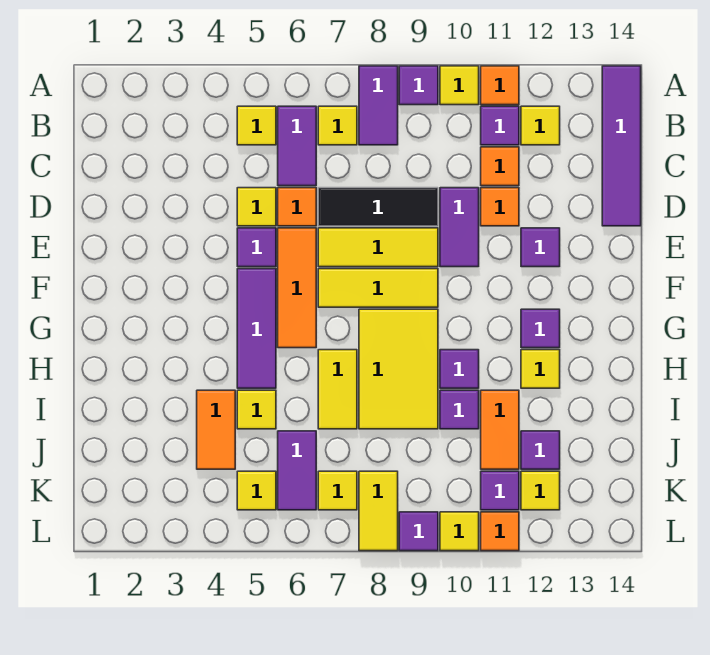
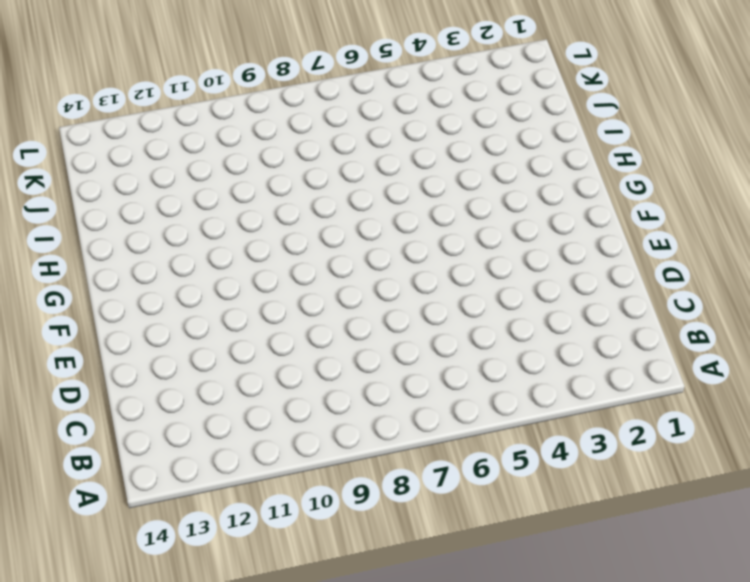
none -> purple tile A8:B8 level 1
none -> purple tile A9 level 1
none -> yellow tile A10 level 1
none -> orange tile A11 level 1

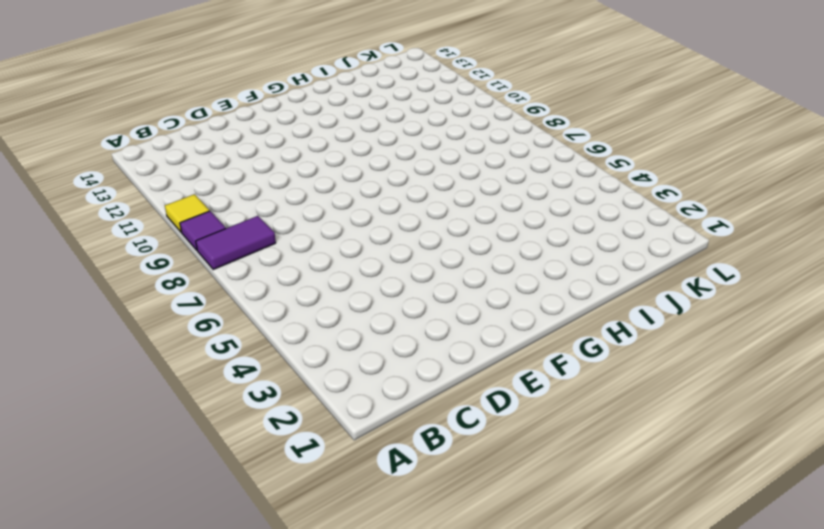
none -> orange tile A11 level 1
none -> purple tile A14:D14 level 1
none -> yellow tile B5 level 1
none -> purple tile B6:C6 level 1

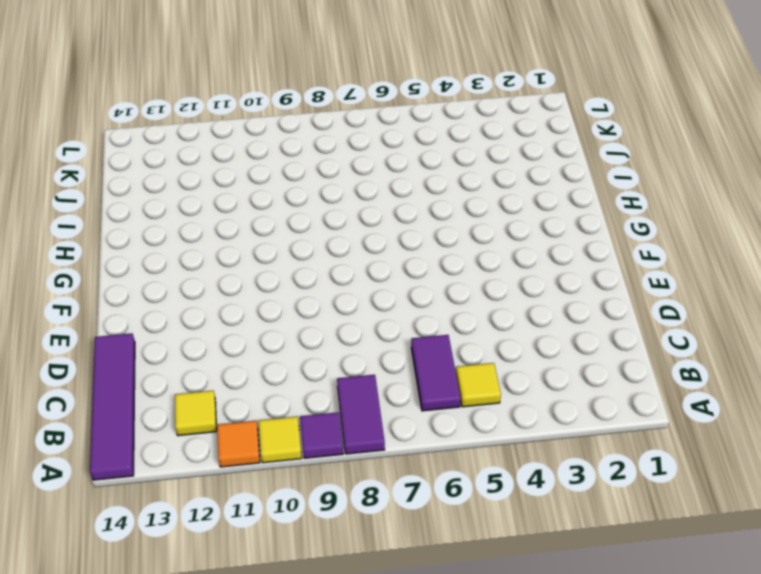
none -> yellow tile B7 level 1
none -> purple tile B11 level 1
none -> orange tile C11 level 1
none -> yellow tile D5 level 1

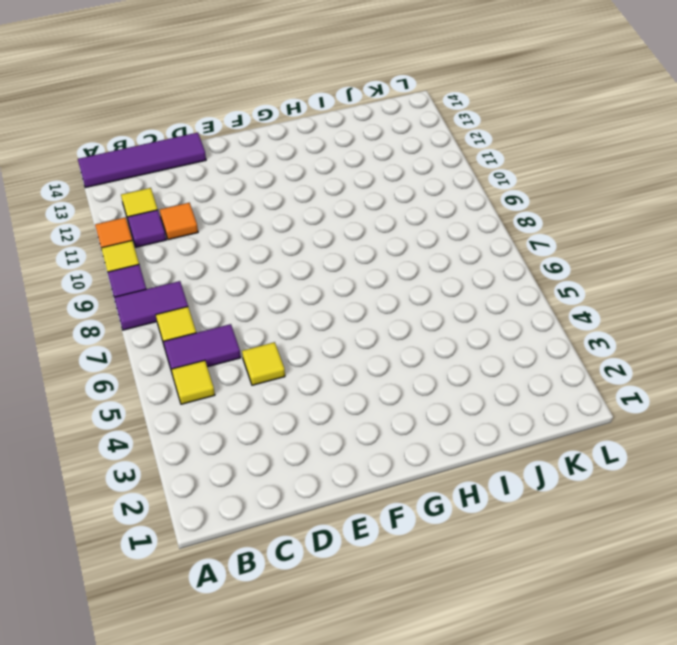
none -> orange tile D6 level 1
none -> black tile D7:D9 level 1
none -> purple tile D10:E10 level 1
none -> orange tile D11 level 1

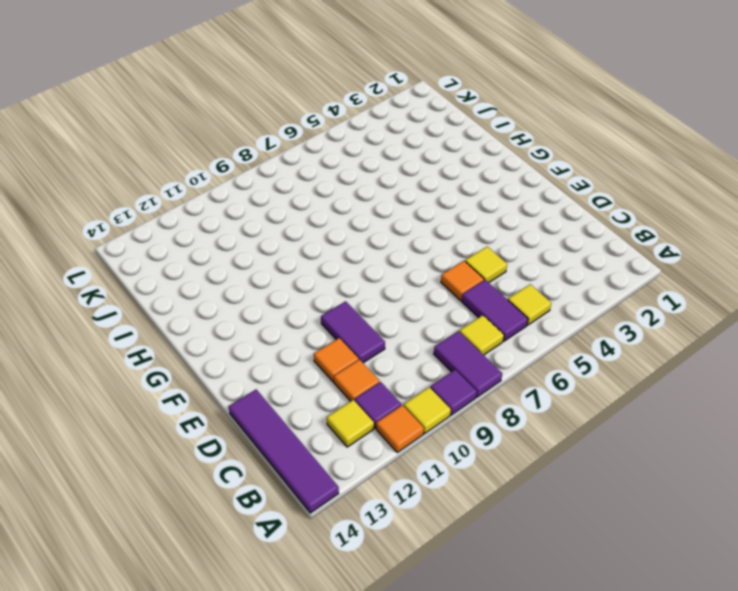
none -> black tile D7:D9 level 1
none -> purple tile E5 level 1
none -> orange tile E6:G6 level 1
none -> yellow tile E7:E9 level 1

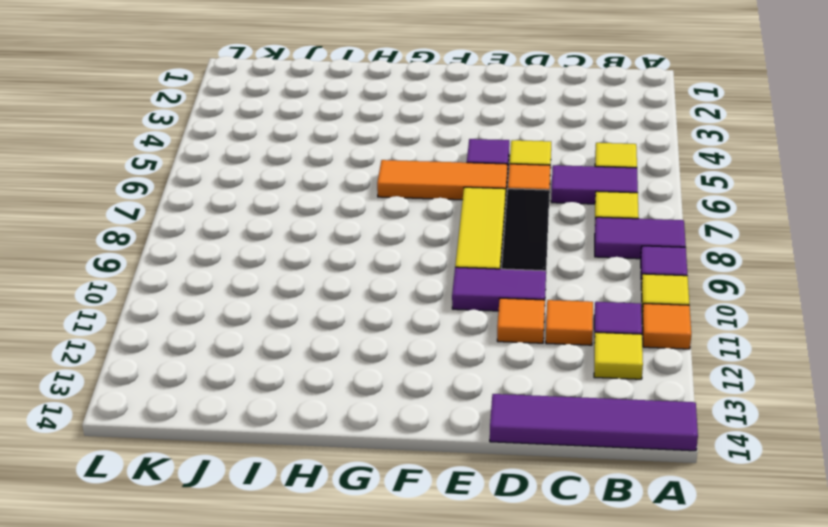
none -> purple tile E12 level 1
none -> purple tile F5:H5 level 1
none -> yellow tile F7:F9 level 1
none -> yellow tile G8:I9 level 1

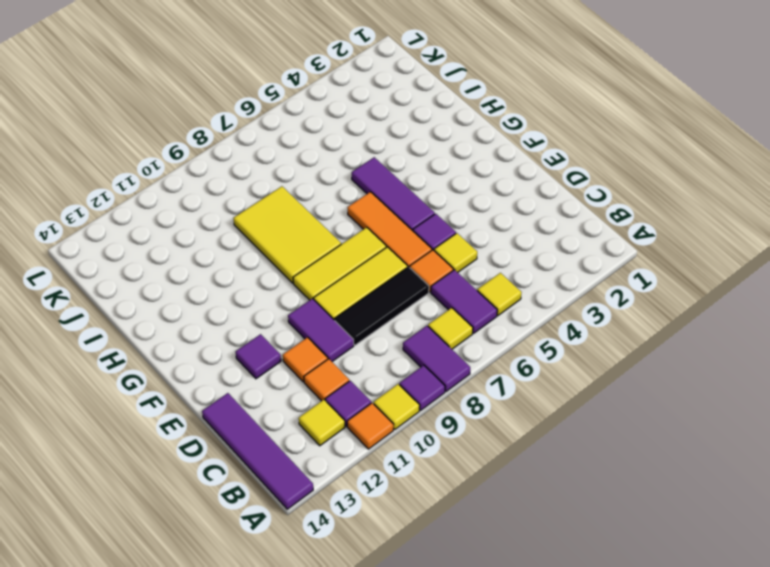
none -> purple tile G12 level 1
none -> yellow tile H7:I7 level 1
none -> purple tile H10 level 1
none -> yellow tile H12 level 1

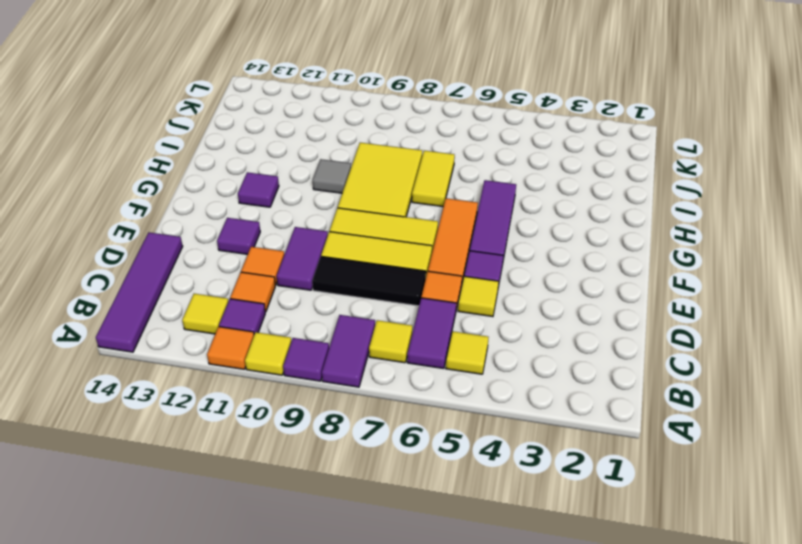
grey tile H10 level 1 -> purple tile H10 level 1
none -> yellow tile H12 level 1
none -> orange tile I4:J4 level 1
none -> yellow tile I5 level 1
none -> purple tile I10 level 1

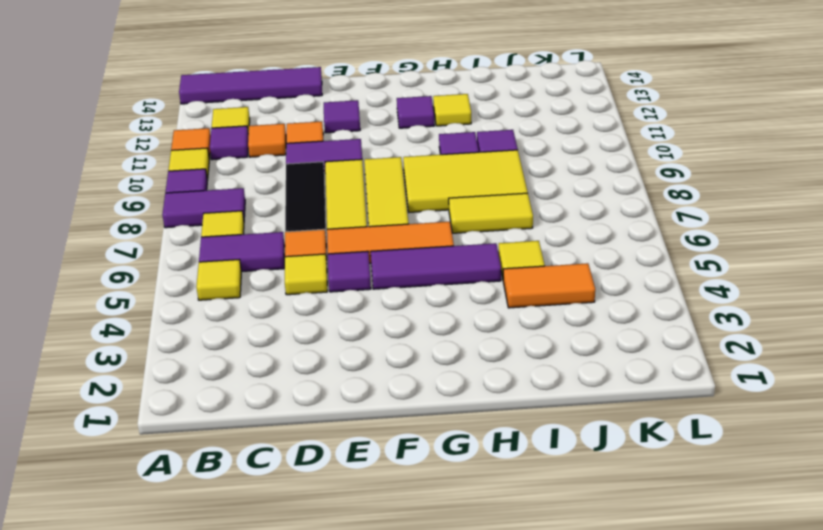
none -> orange tile I11:J11 level 1
none -> purple tile J6:K6 level 1
none -> purple tile J12 level 1
none -> yellow tile K5 level 1

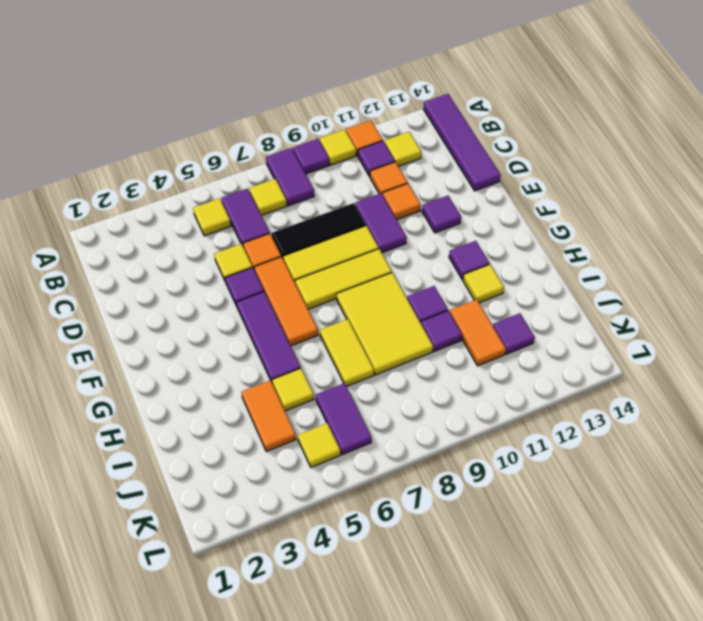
none -> yellow tile K7 level 1
none -> yellow tile K8:L8 level 1
none -> purple tile K11 level 1
none -> yellow tile K12 level 1

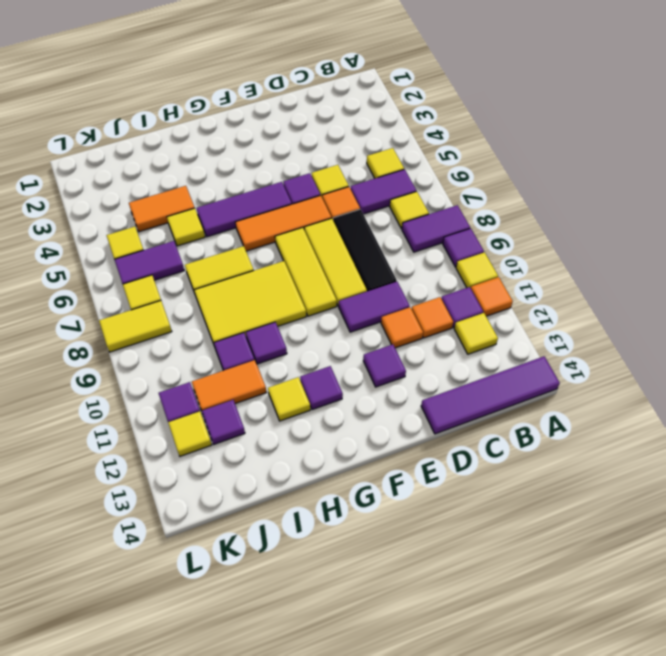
none -> purple tile L9 level 1
none -> yellow tile L10 level 1
none -> orange tile L11 level 1

